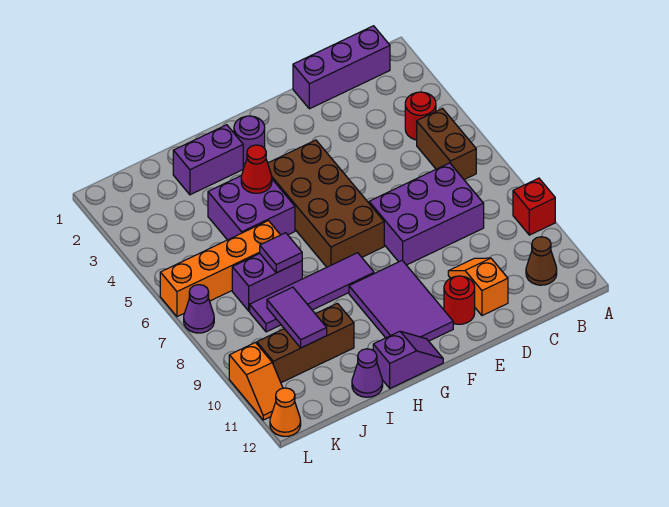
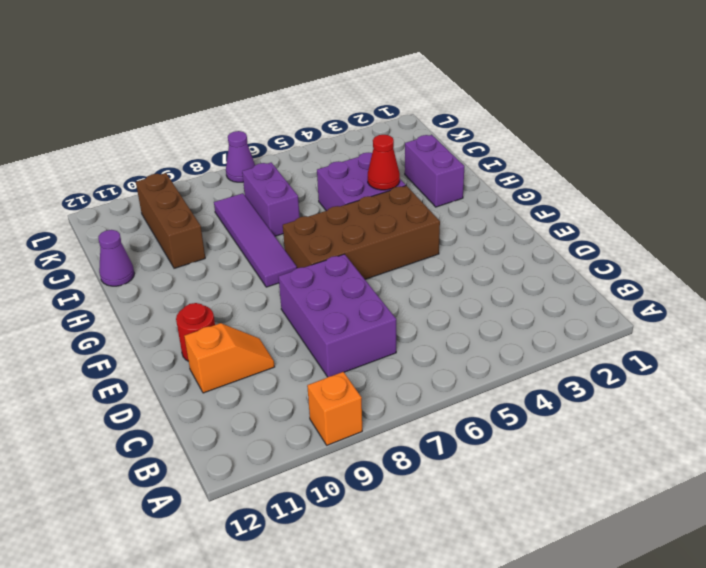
orange brick A9 level 1 -> red brick A9 level 1
none -> purple brick B1:D1 level 1
none -> red round brick B4 level 1
none -> brown brick B5:B6 level 1

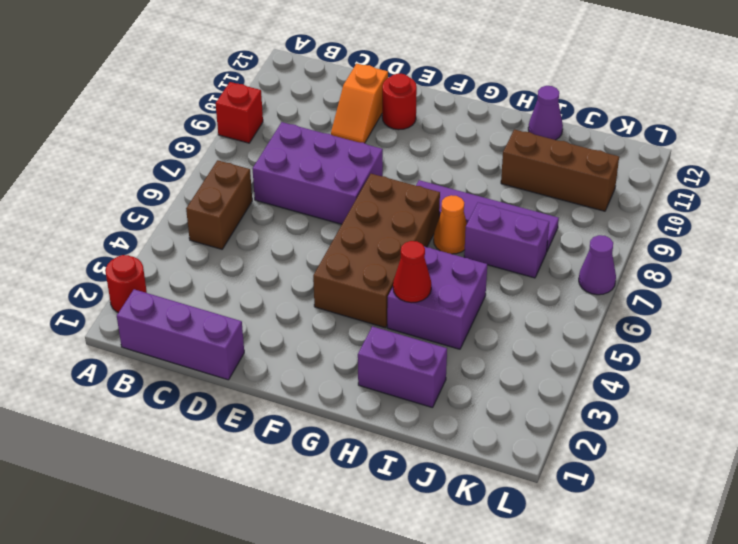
red round brick A2 level 1 -> red round brick B4 level 1
orange cone H7 level 1 -> orange cone L12 level 1
none -> brown cone B11 level 1
none -> purple tile F9:G11 level 1
none -> purple round brick G2 level 1

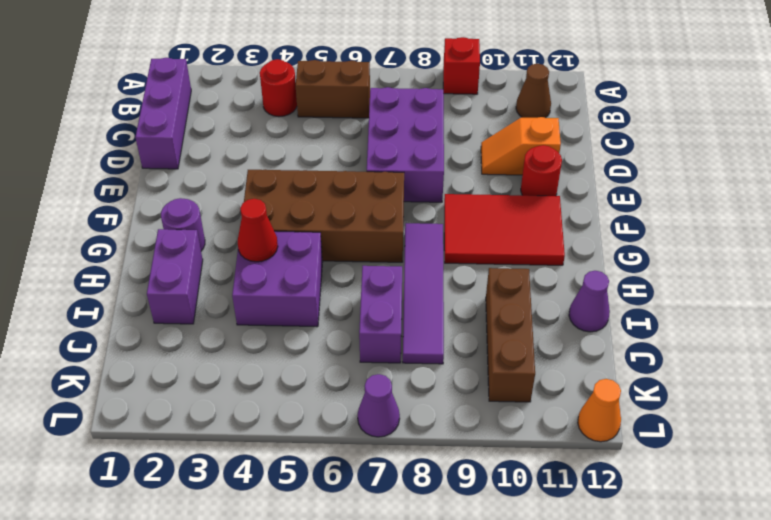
red tile F9:G11 level 1 -> purple tile F9:G11 level 1
none -> purple slope G12:H12 level 1 top H
none -> orange brick I6:L6 level 1
none -> orange slope L10:L11 level 1 top 10

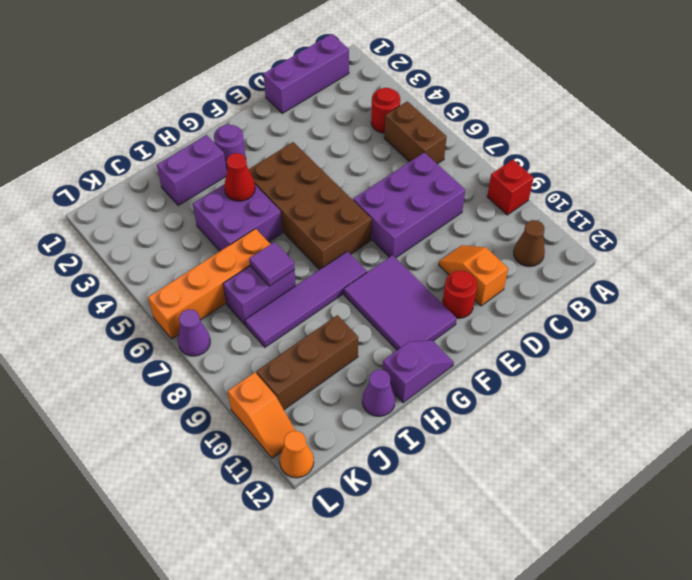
none -> purple tile J9:J10 level 2

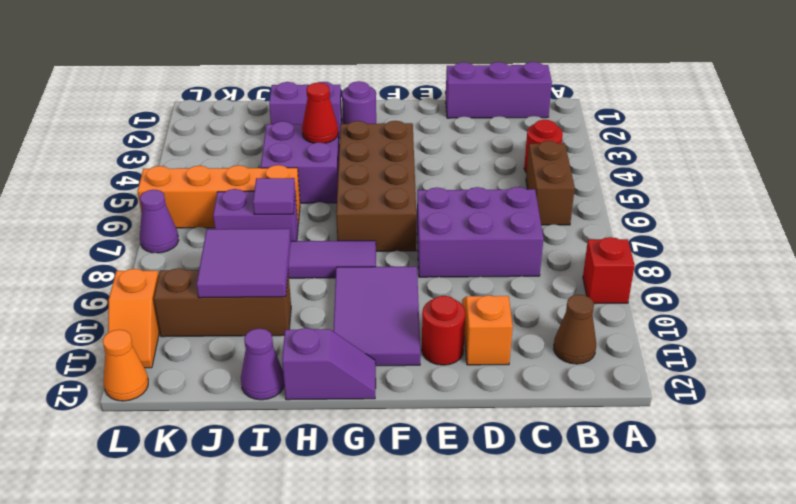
purple tile I9:J10 level 2 -> purple tile J9:J10 level 2

